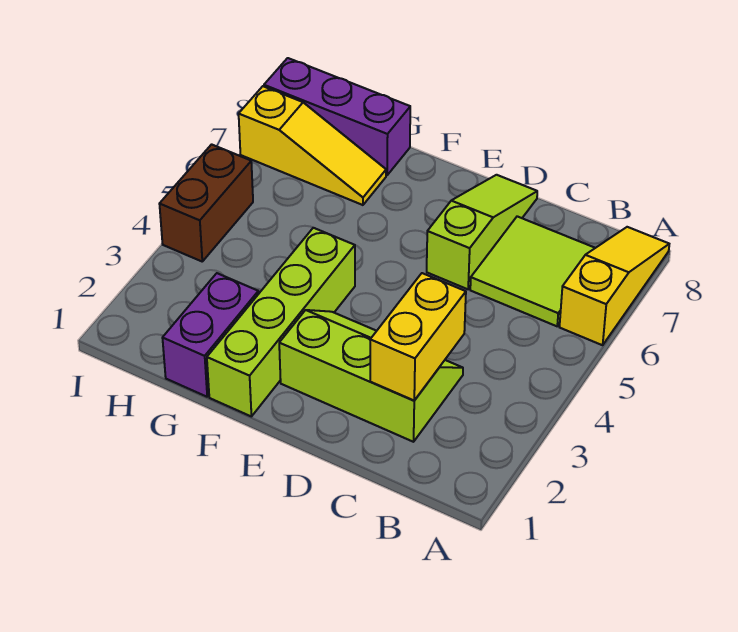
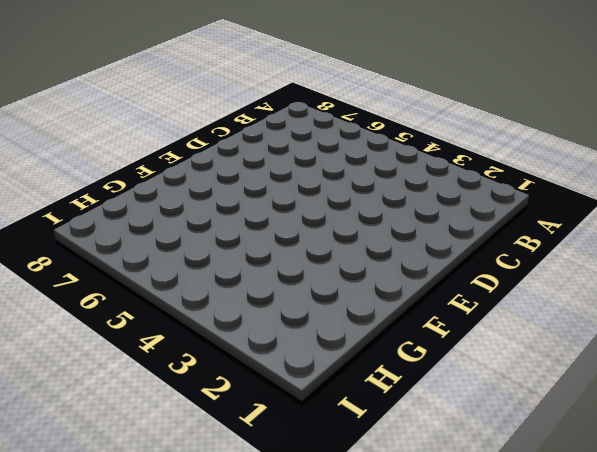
none -> yellow slope A6:A8 level 1 top 6
none -> lime tile B6:C7 level 1

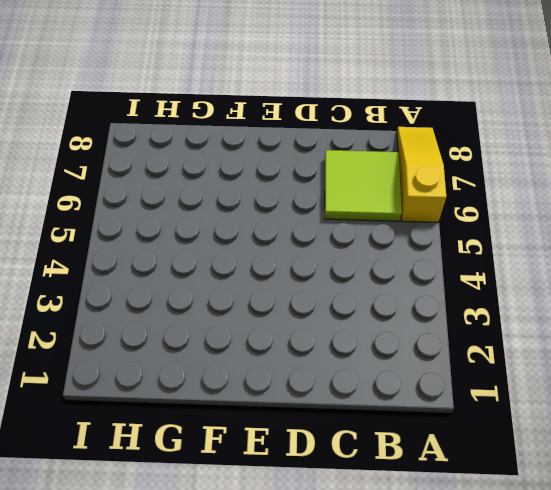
none -> lime slope C2:E3 level 1 top 2
none -> lime slope D6:D8 level 1 top 6

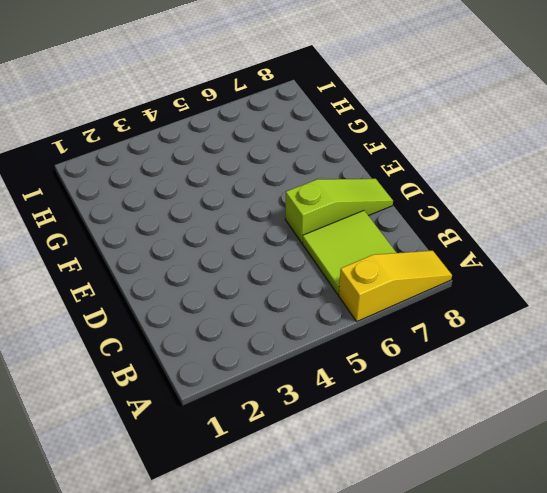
none -> lime slope C2:E3 level 1 top 2
none -> lime brick F1:F4 level 1

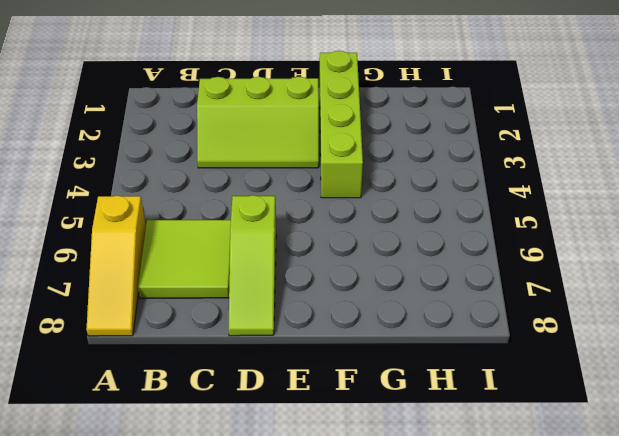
none -> purple brick G1:G2 level 1
none -> yellow slope G7:I7 level 1 top I

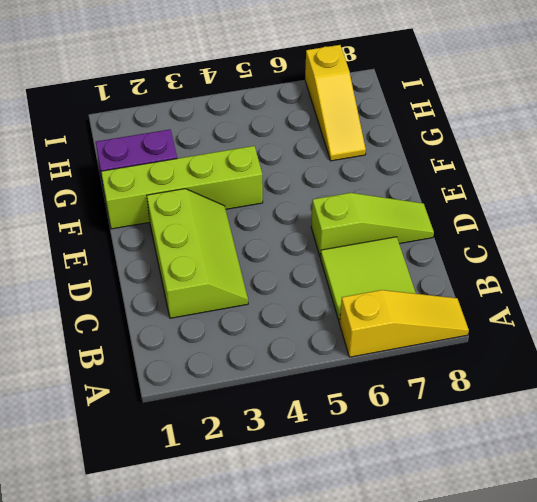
none -> purple brick G8:I8 level 1
none -> brown brick I4:I5 level 1

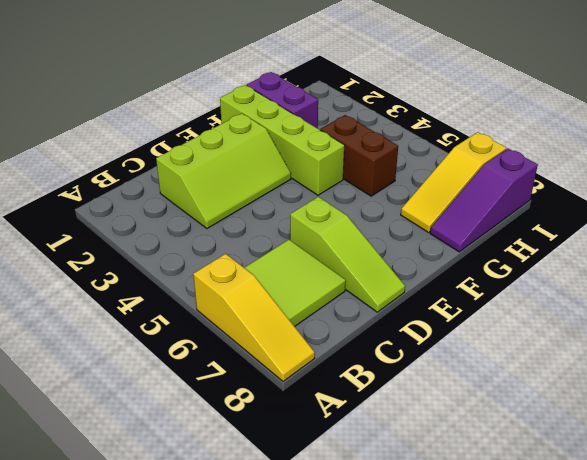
brown brick G4:G5 level 1 -> brown brick I4:I5 level 1
purple slope G8:I8 level 1 top I -> purple brick G8:I8 level 1
none -> yellow brick C2:C3 level 2

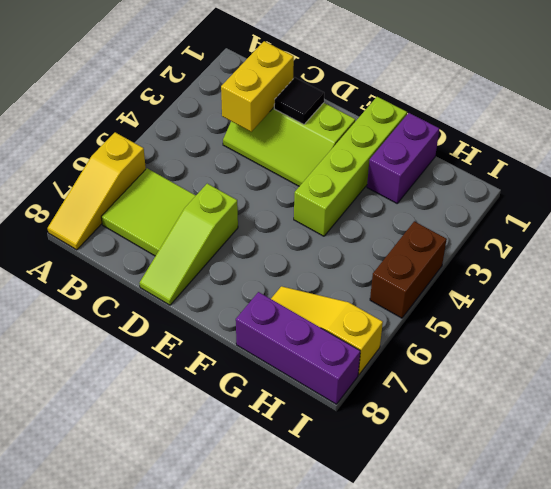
black tile D2 level 2 -> none

